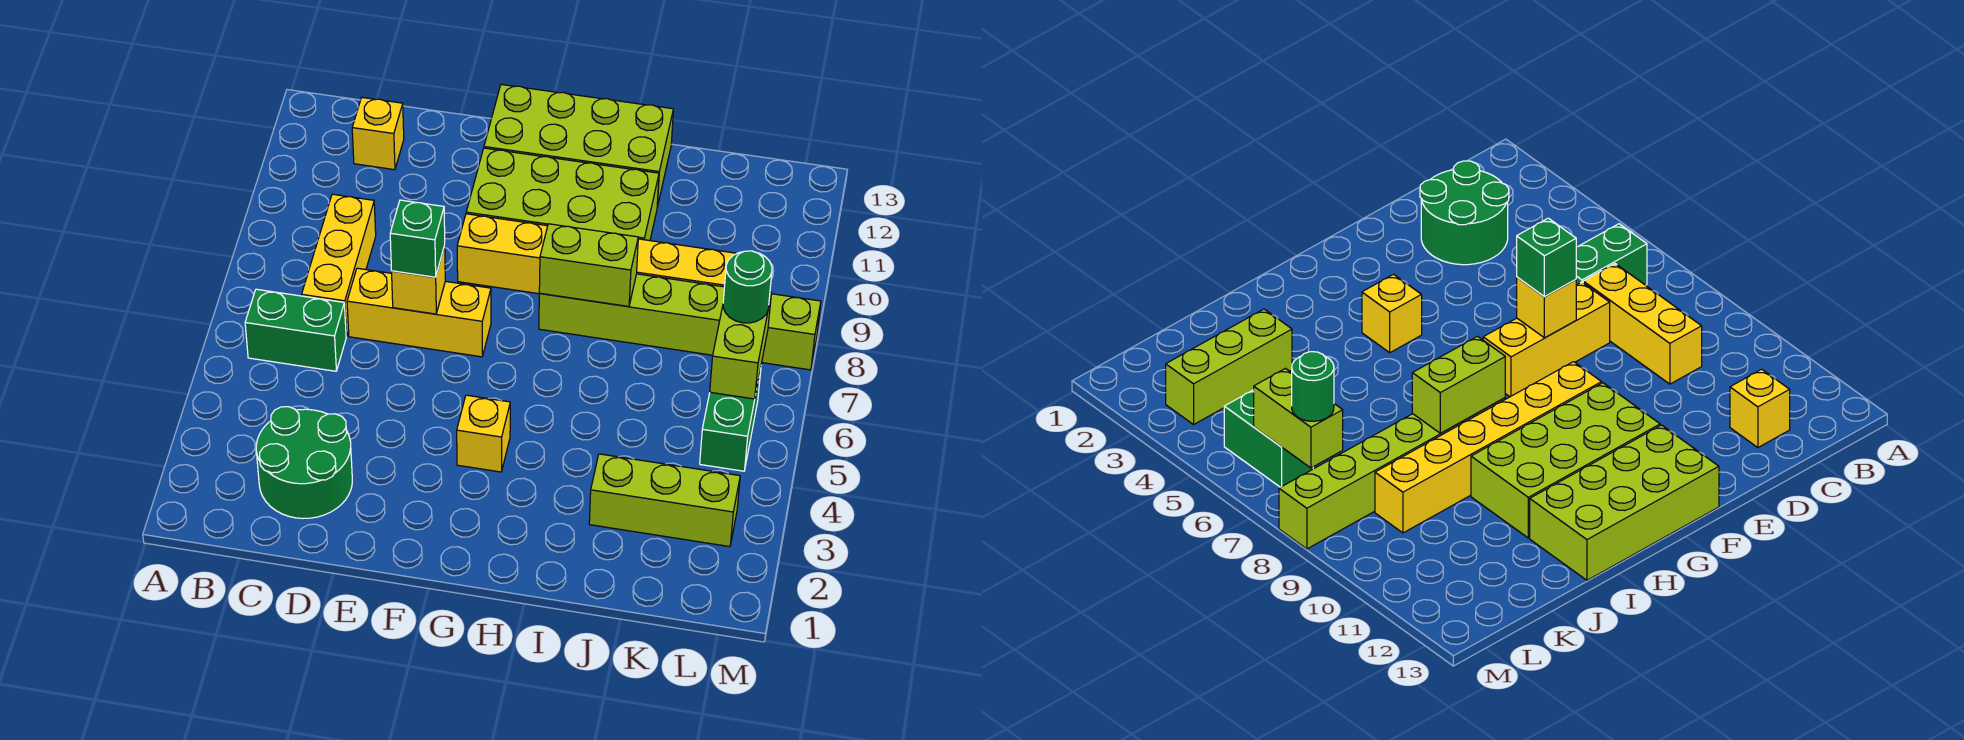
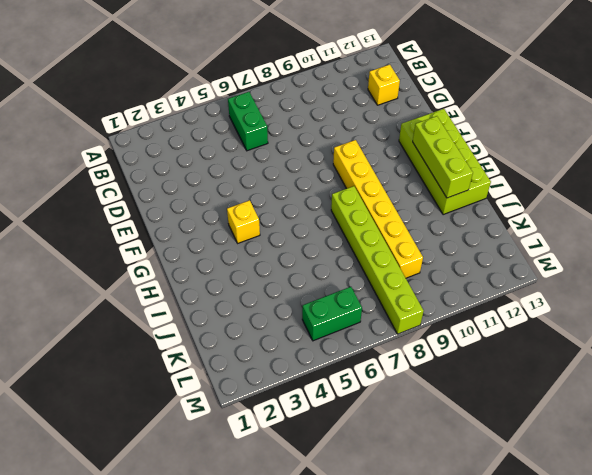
lime brick G12:I12 level 2 -> lime brick J3:L3 level 1
none -> green round brick C2:D3 level 1
none -> yellow brick C7:C9 level 1
none -> yellow brick D7:F7 level 1

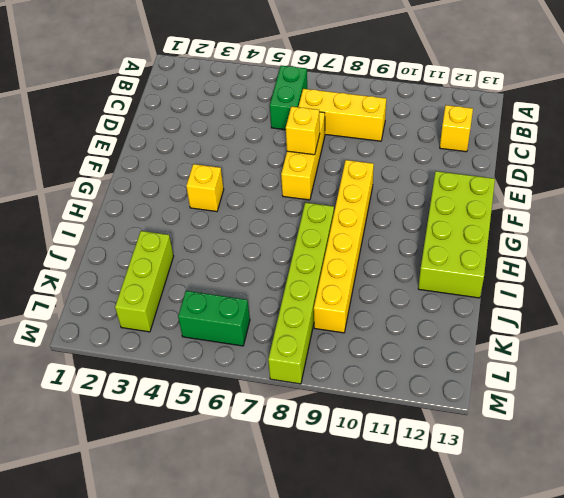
none -> green round brick C2:D3 level 1
none -> lime brick F10:I11 level 1
none -> lime brick H8:I8 level 2

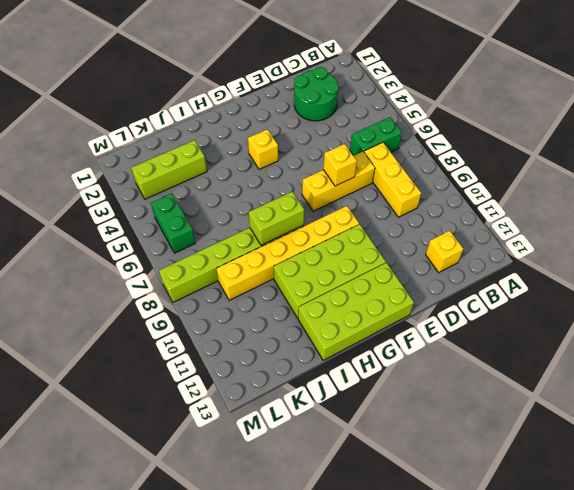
none -> lime brick L6:L7 level 2
none -> green brick E7 level 3
none -> green round brick L7 level 3

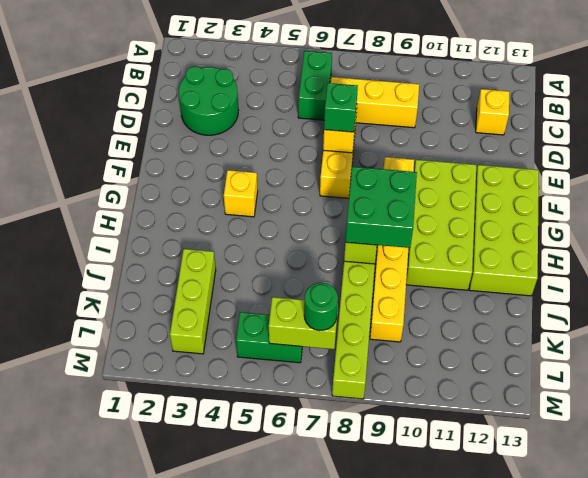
green brick H8:I9 level 3 -> none

